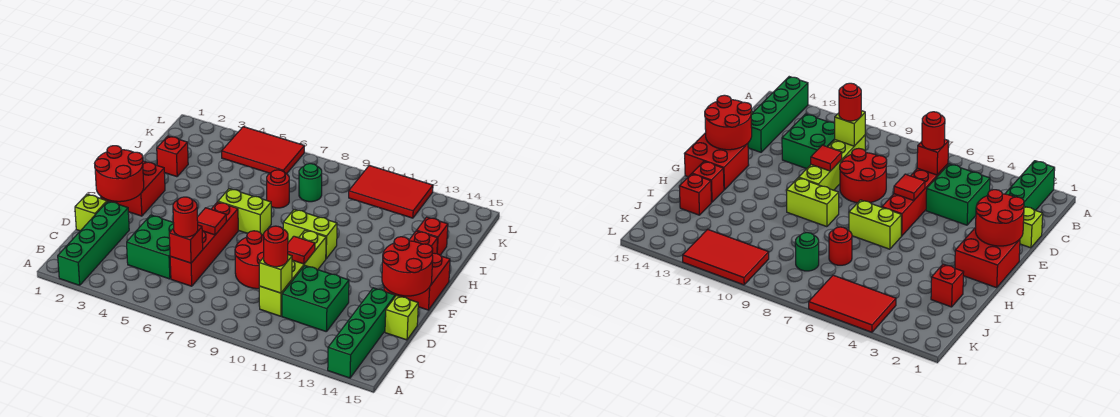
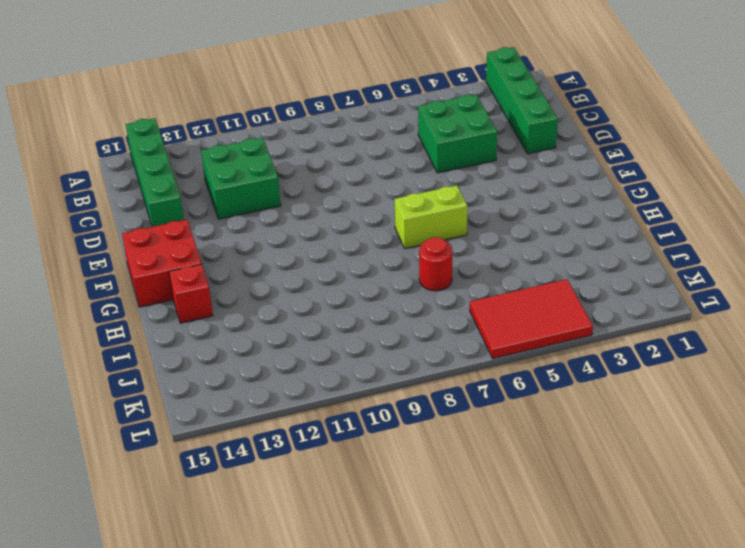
none -> red brick C6:F6 level 1
none -> lime brick C10:F10 level 1
none -> lime brick D1 level 1

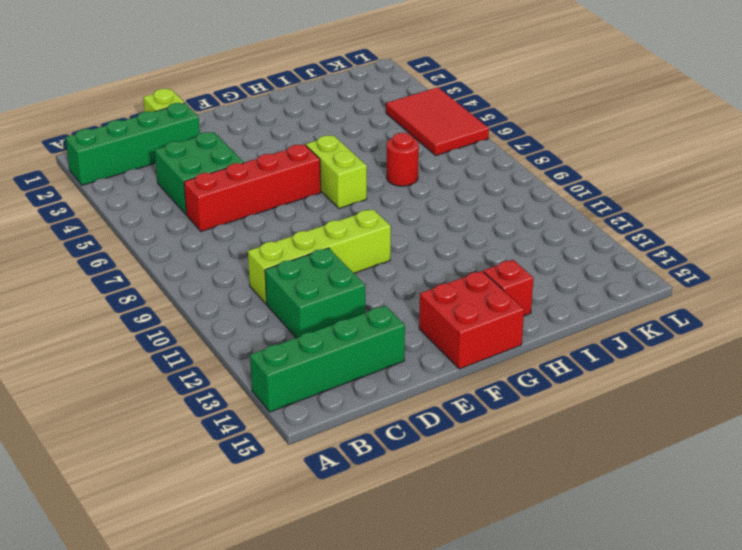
none -> red round brick D8:E9 level 1
none -> lime brick D15 level 1
none -> red brick F1:G2 level 1

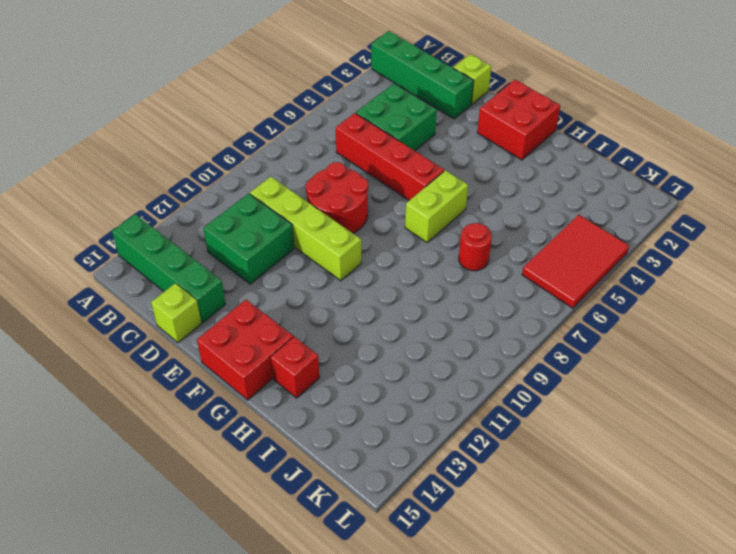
none -> lime brick G9:G10 level 1
none -> red brick I2 level 1
none -> red brick I14 level 1

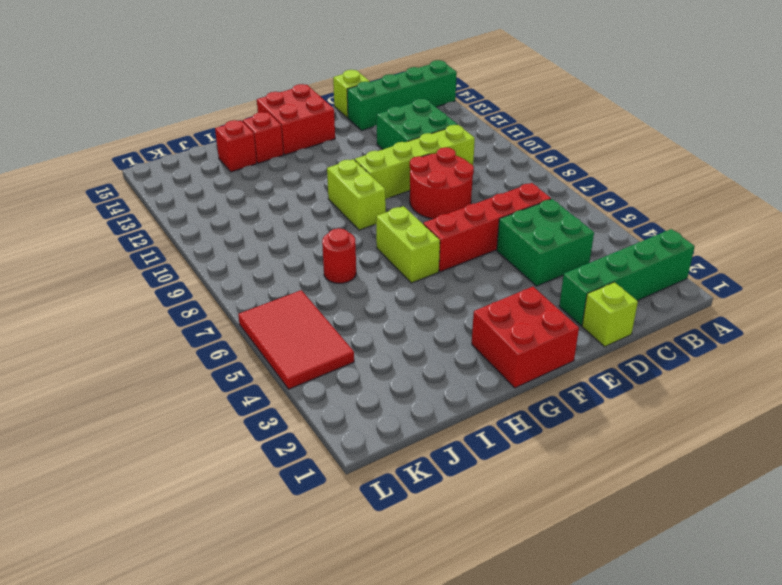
none -> red brick I2 level 1
none -> green round brick J8 level 1
none -> red tile K10:L12 level 1

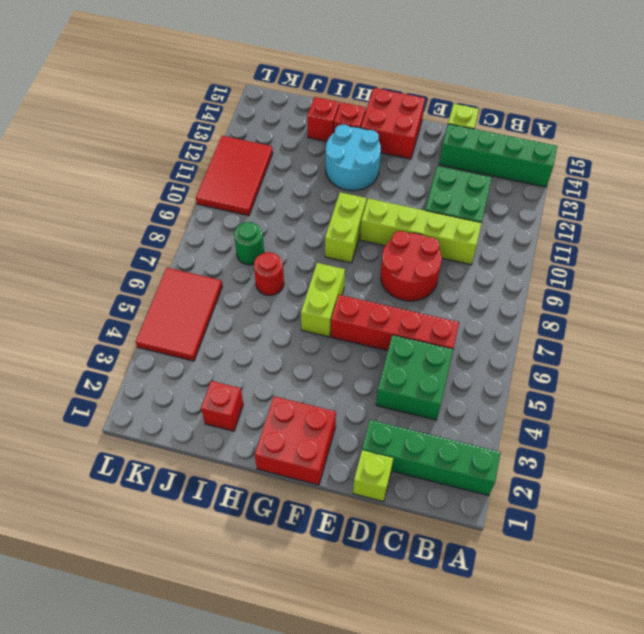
cyan round brick G12:H13 level 1 -> none
none -> red brick C6 level 2
none -> lime brick C10 level 2
none -> red round brick E1:F2 level 2

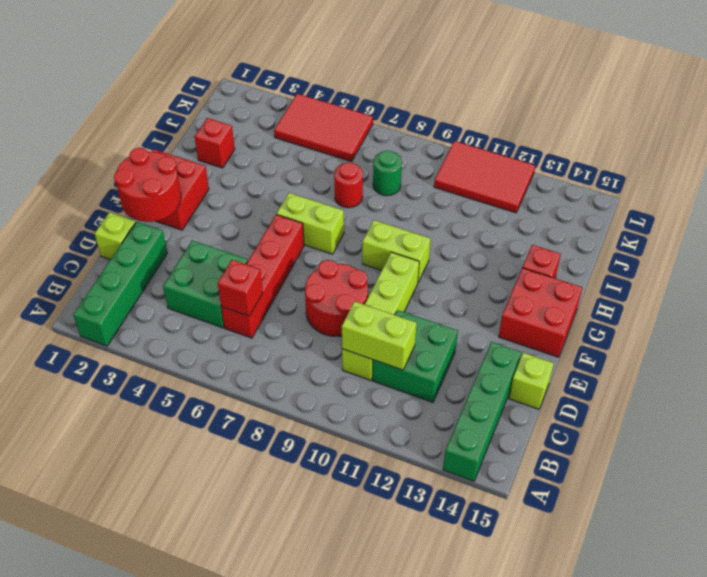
lime brick C10:C11 level 2 -> lime brick C10 level 2
none -> red brick I14 level 1
none -> red tile E6 level 2
none -> red tile E10 level 2

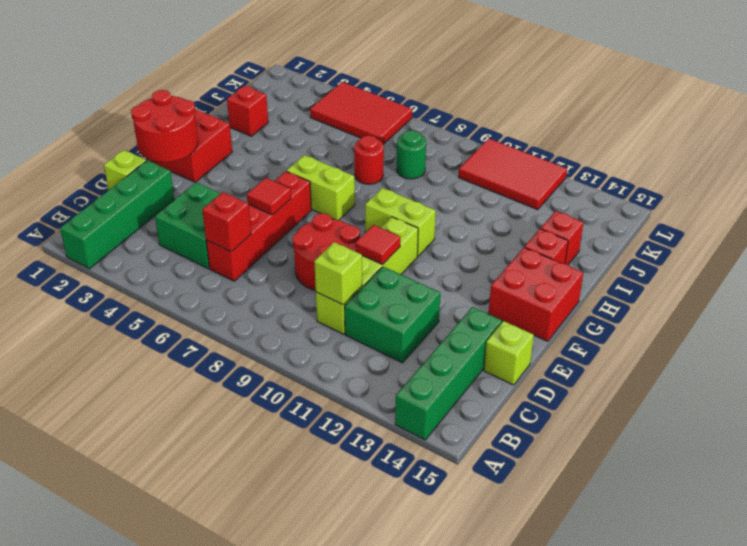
none -> red round brick E14:F15 level 2
none -> red round brick C6 level 3
none -> red round brick C10 level 3

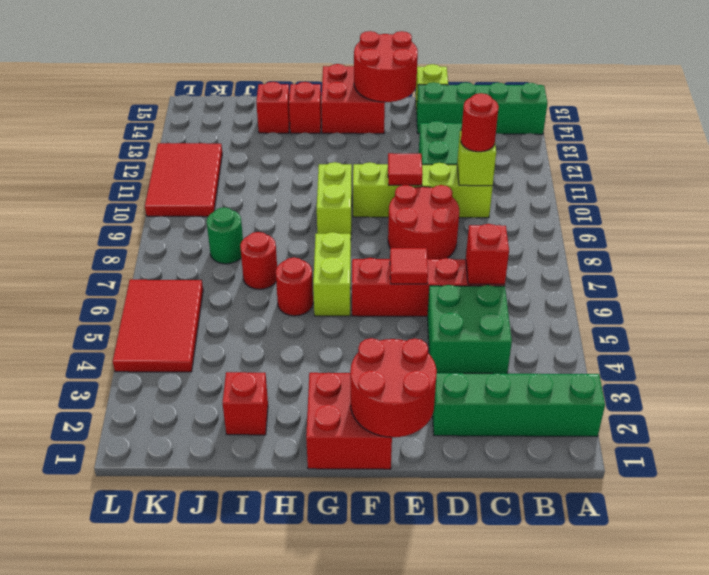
red round brick H6 level 1 -> red round brick C6 level 3
none -> lime brick D1 level 1

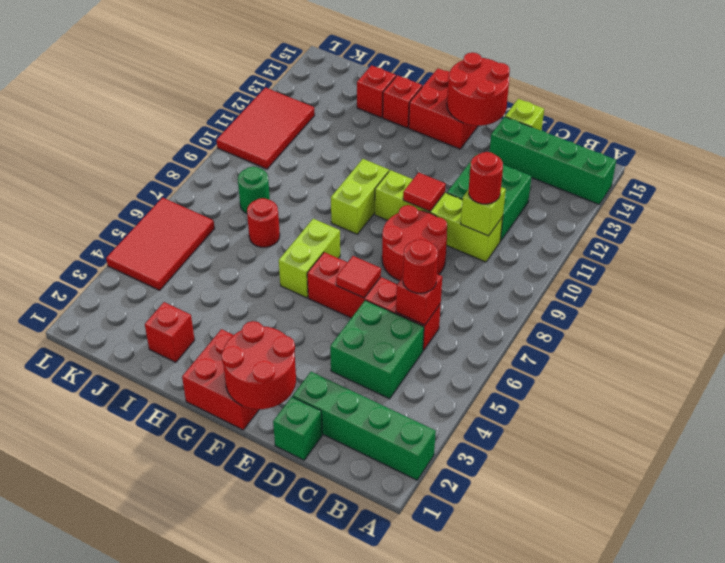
green brick D1 level 1 -> lime brick D1 level 1

